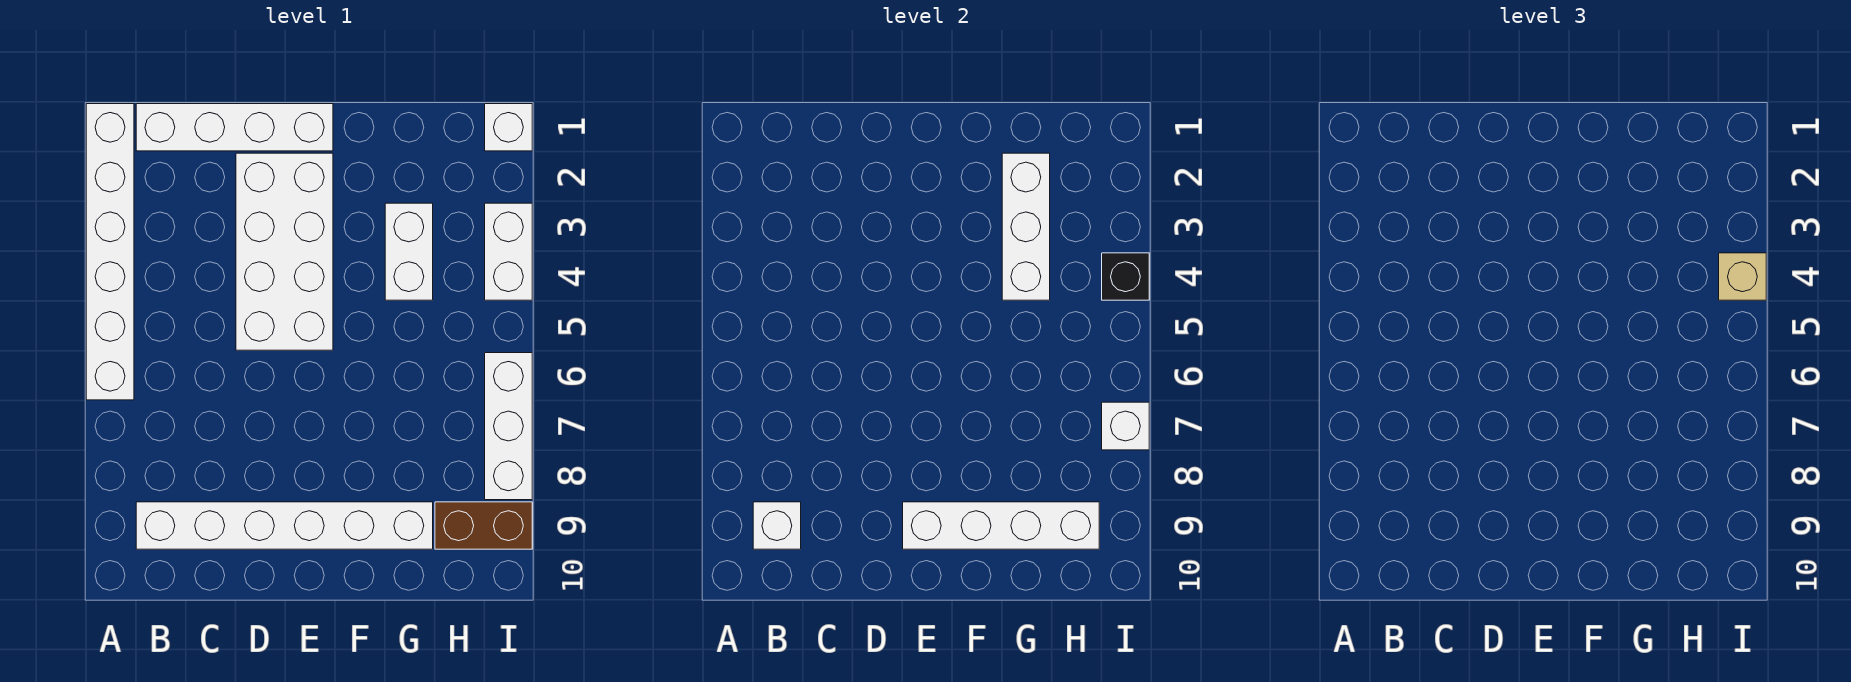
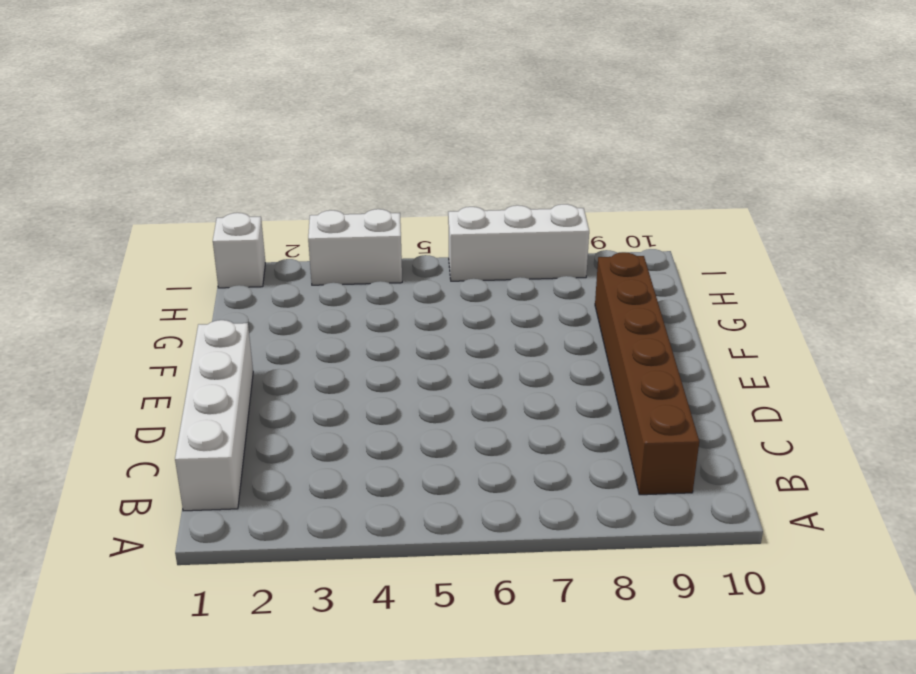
brown brick B9:G9 level 1 -> white brick B9:G9 level 1
none -> white brick A1:A6 level 1
none -> white brick D2:E5 level 1
none -> white brick G3:G4 level 1

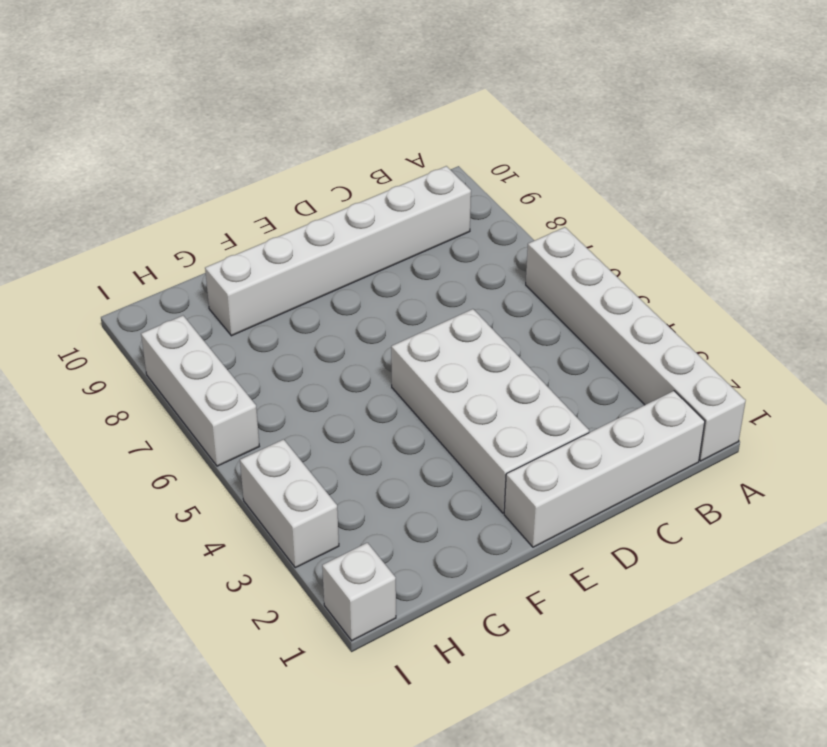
none -> white brick G3:G4 level 1
none -> brown brick H9:I9 level 1
none -> white brick B9 level 2

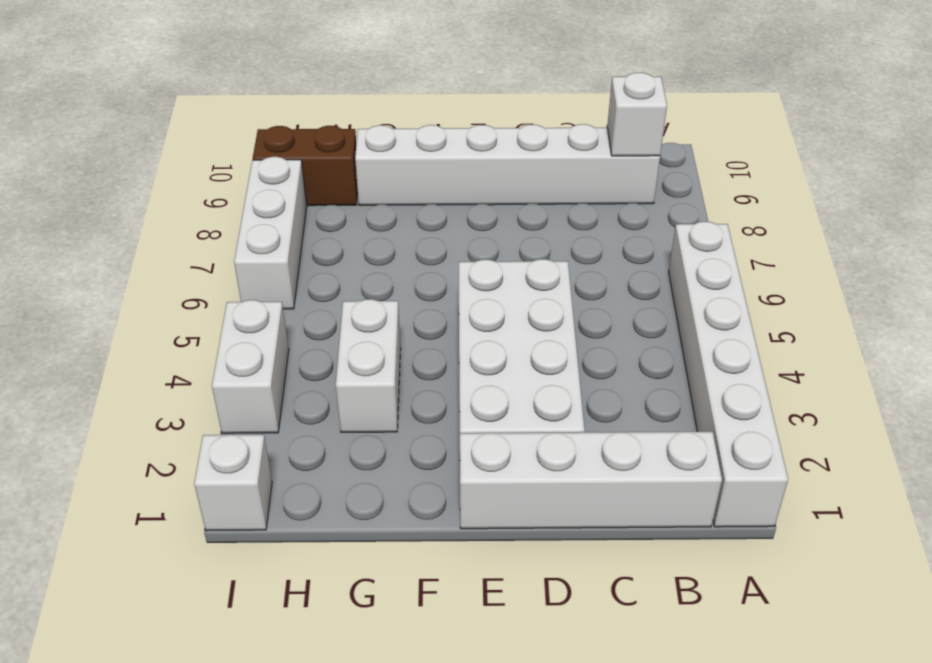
none -> white brick E9:H9 level 2
none -> white brick G2:G4 level 2
none -> black brick I4 level 2

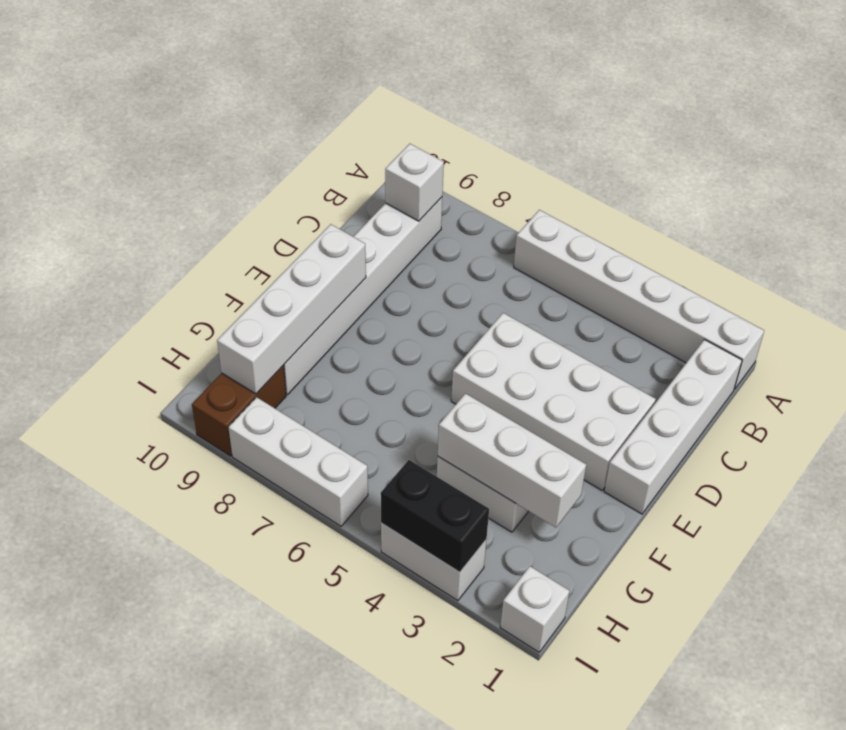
black brick I3:I4 level 2 -> black brick I4 level 2
none -> white brick I7 level 2
none -> tan brick I4 level 3

